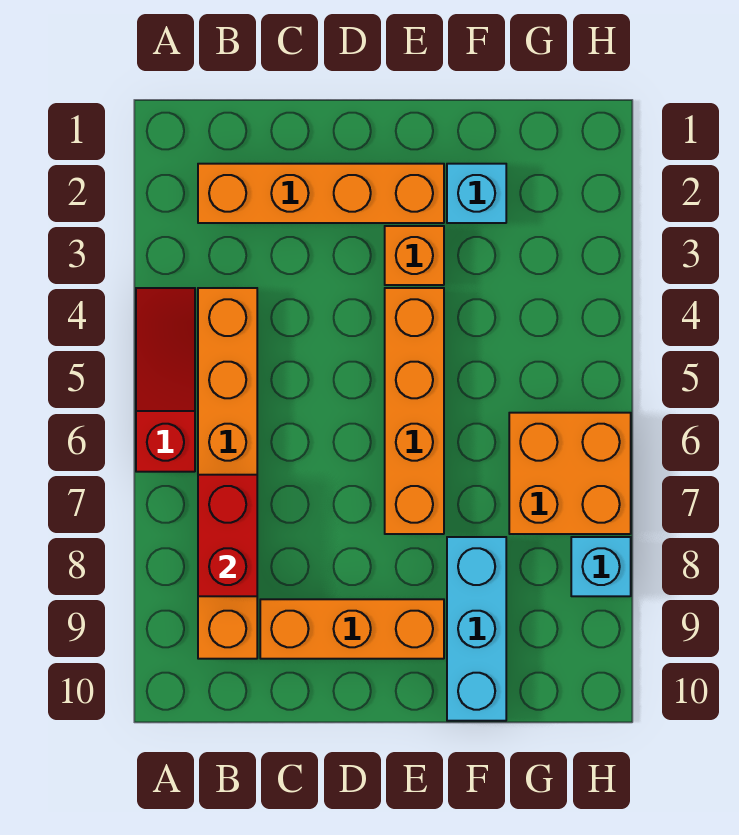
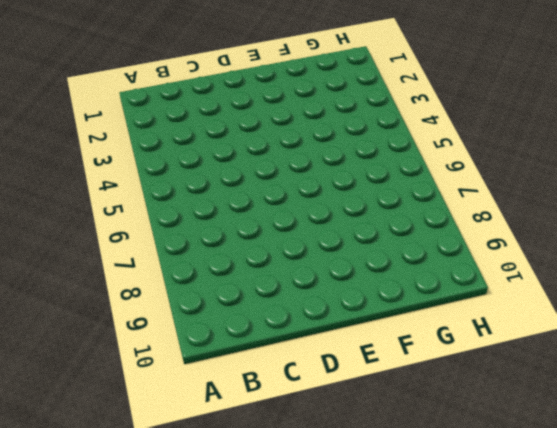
none -> red slope A4:A6 level 1 top 6
none -> orange brick B2:E2 level 1

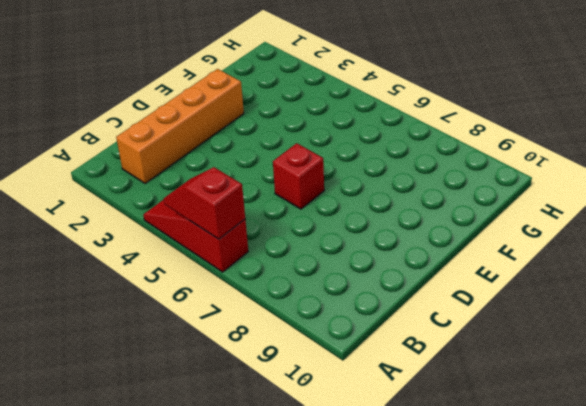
red slope A5:A6 level 2 top 6 -> none
red brick D6 level 1 -> none
none -> orange brick B4:B9 level 1
none -> orange brick C9:E9 level 1

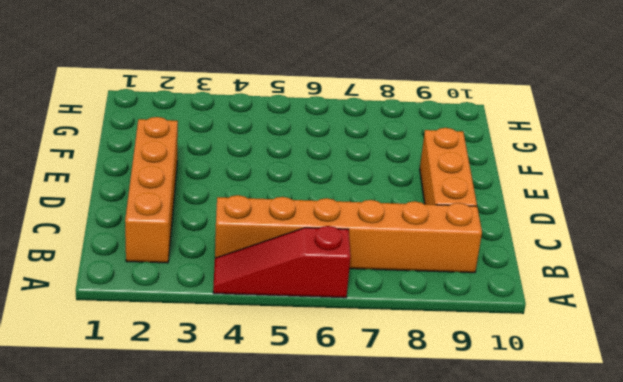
none -> orange brick E3 level 1
none -> orange brick E4:E7 level 1

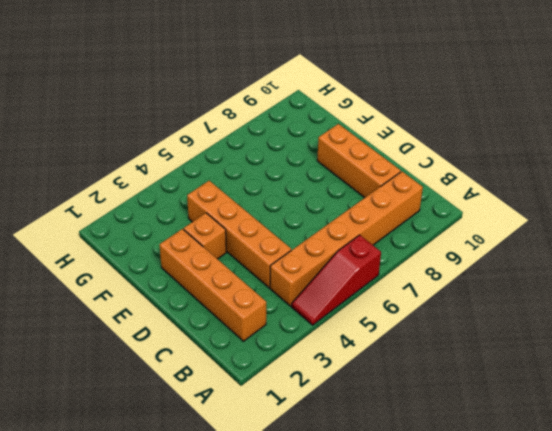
orange brick C4:F4 level 1 -> orange brick E4:E7 level 1
none -> cyan brick F2 level 1
none -> cyan brick F8:F10 level 1

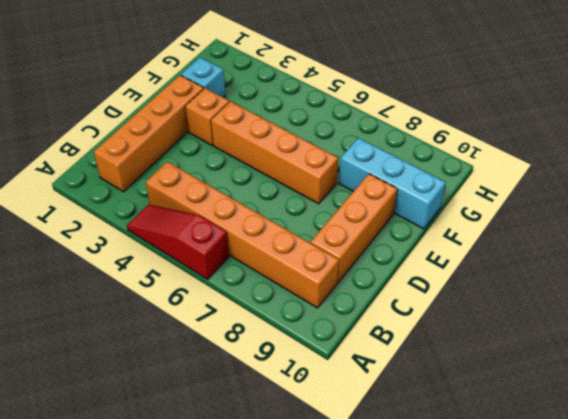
none -> orange brick G6:H7 level 1
none -> cyan brick H8 level 1

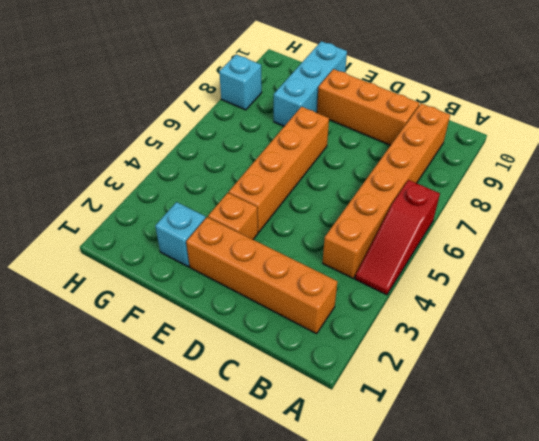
none -> orange brick G6:H7 level 1
none -> red brick B7:B8 level 2

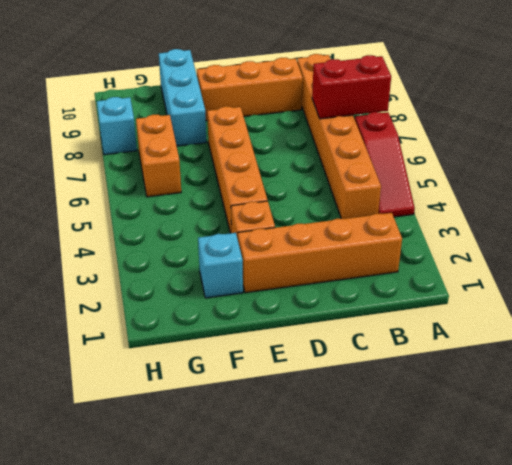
red brick A7:B7 level 2 -> red brick B7:B8 level 2
orange brick G6:G7 level 1 -> orange brick G6:H7 level 1

